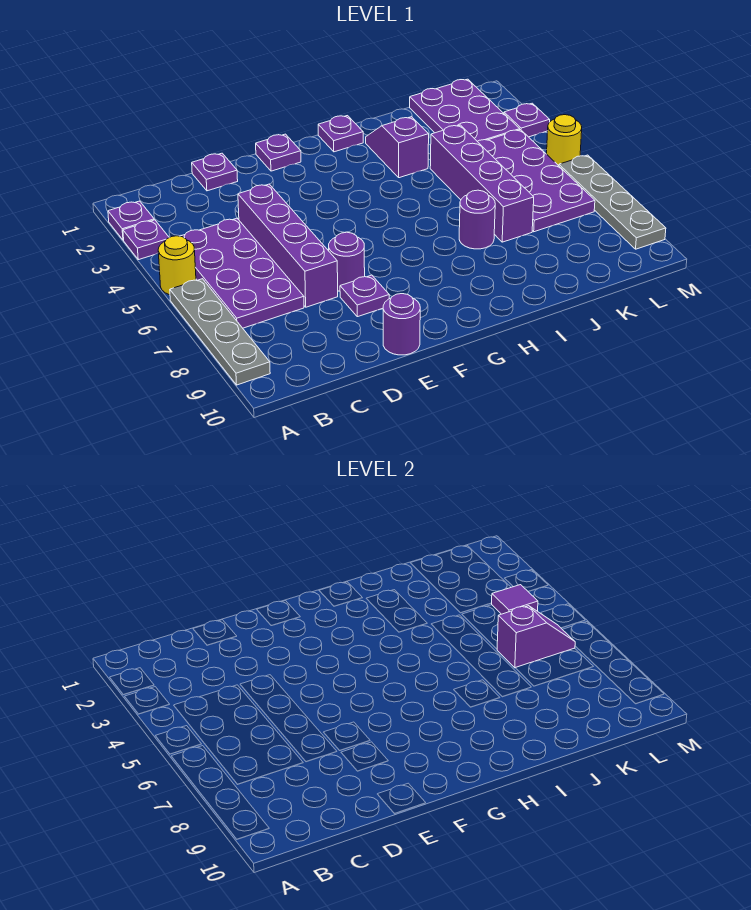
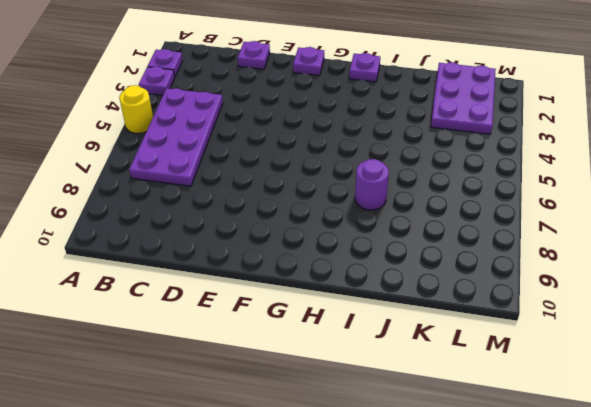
none -> grey plate A6:A9 level 1
none -> purple brick D4:D7 level 1
none -> purple round brick E7 level 1

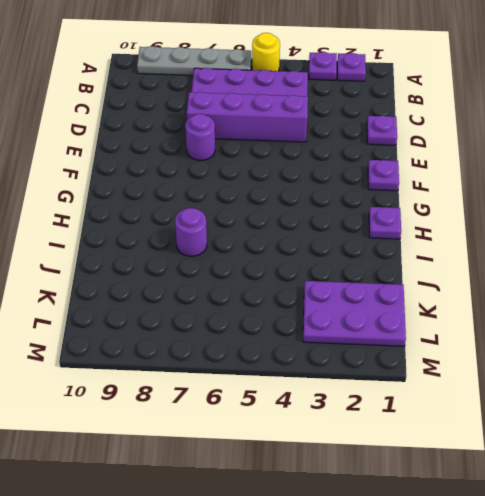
none -> purple plate E8 level 1
none -> purple round brick E10 level 1
none -> purple slope I2:I3 level 1 top 3

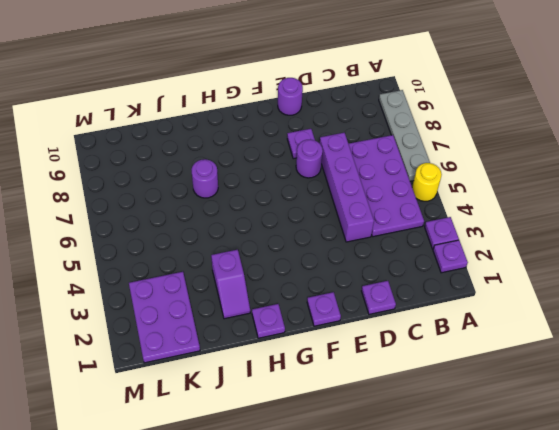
none -> purple brick J4:J7 level 1
none -> purple plate K4:L7 level 1
none -> purple plate M3 level 1

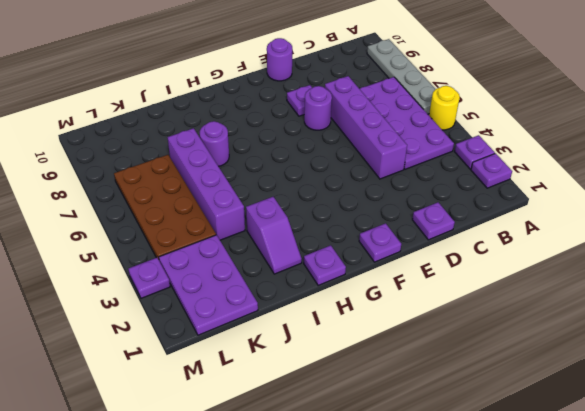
brown plate K4:L7 level 1 -> purple plate K4:L7 level 1
none -> yellow round brick M5 level 1
none -> grey plate M6:M9 level 1
none -> purple slope K6:L6 level 2 top K

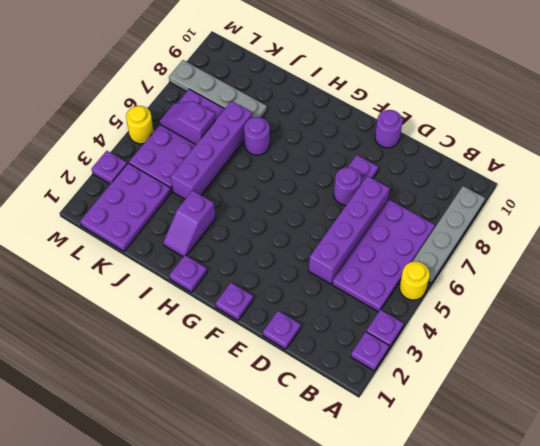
grey plate J8:M8 level 1 -> grey plate M6:M9 level 1
none -> purple tile L4 level 2

